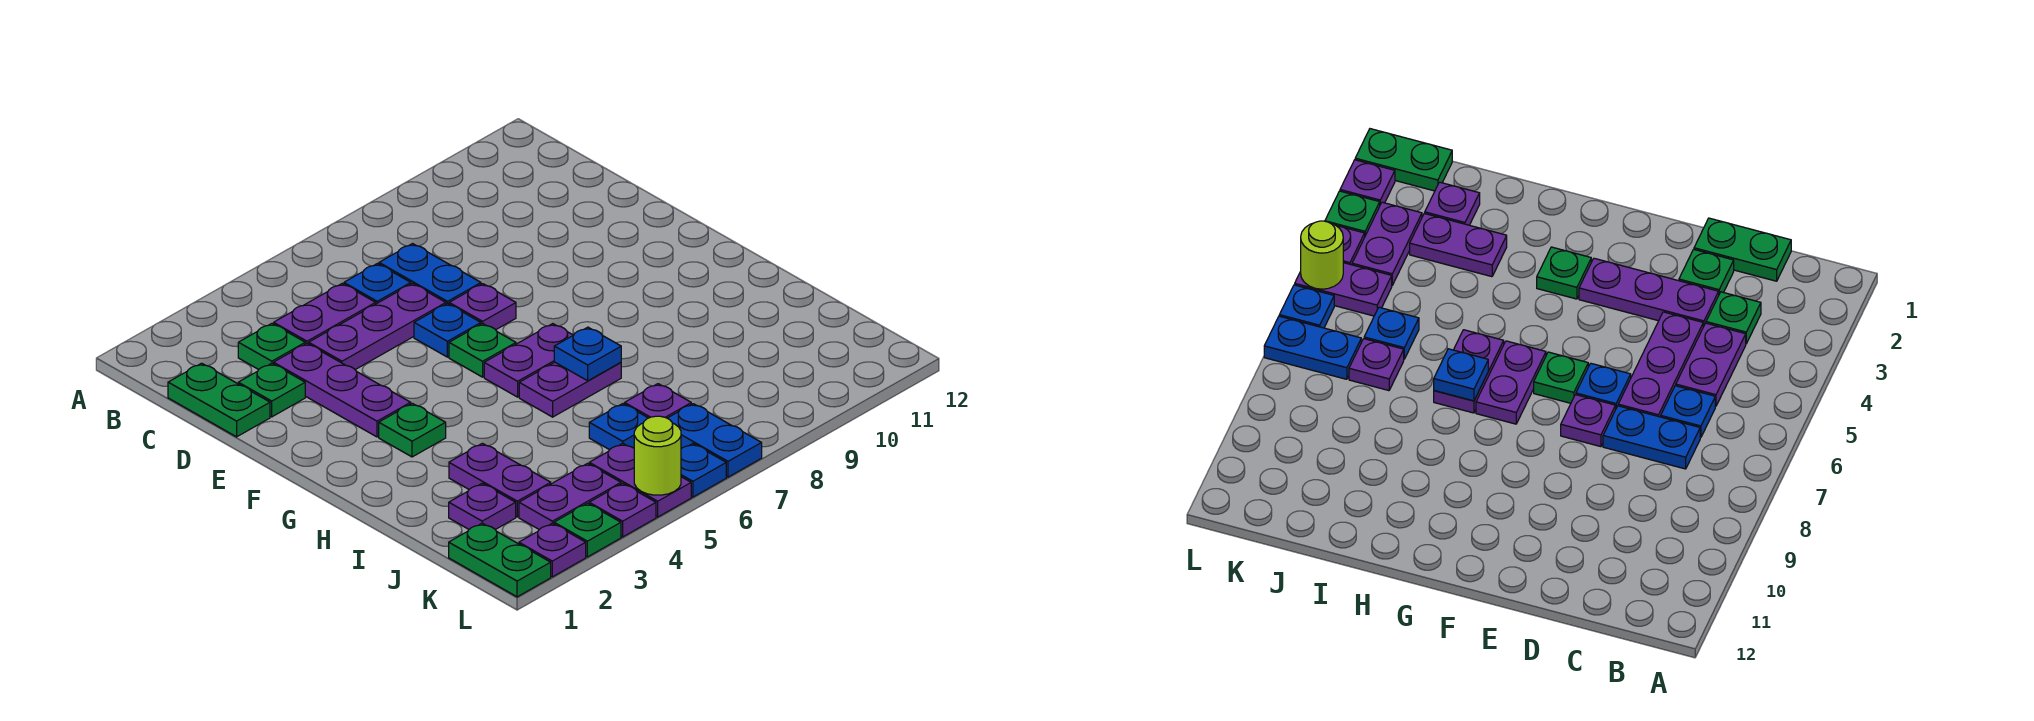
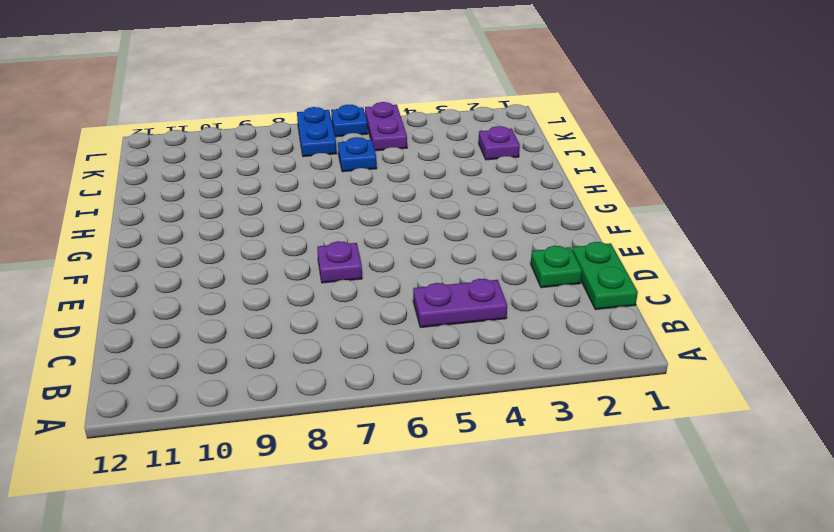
none -> green plate C3 level 1
none -> blue plate C6 level 1
none -> blue plate C7:D7 level 1

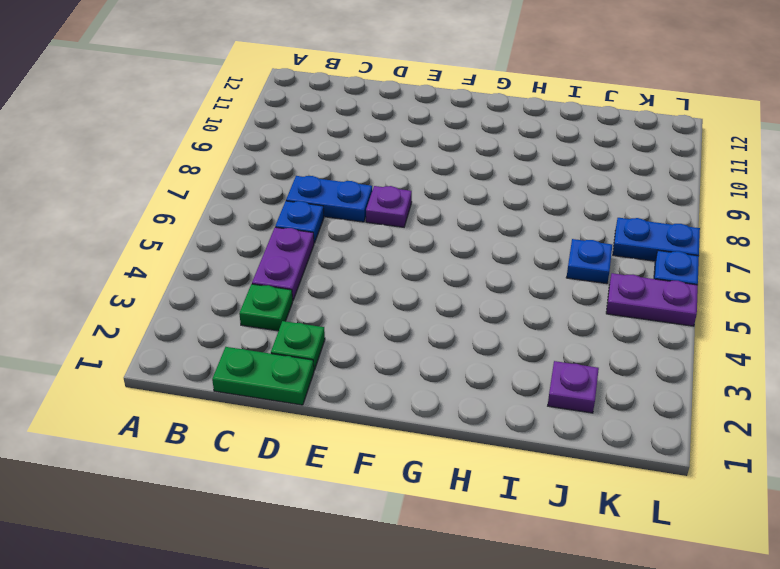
none -> purple plate D3:F3 level 1
none -> purple plate D4:D6 level 1
none -> blue plate E6 level 1

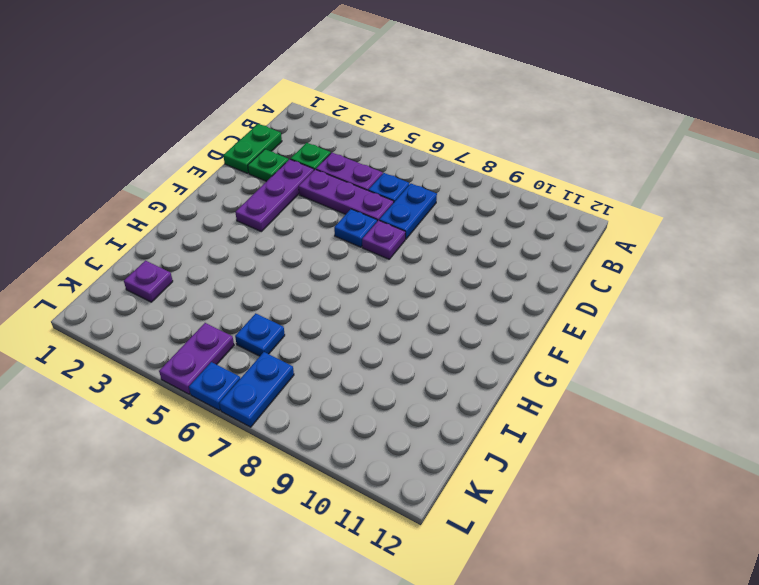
none -> green plate F6 level 1
none -> green plate G3 level 1
none -> purple plate G6:G7 level 1

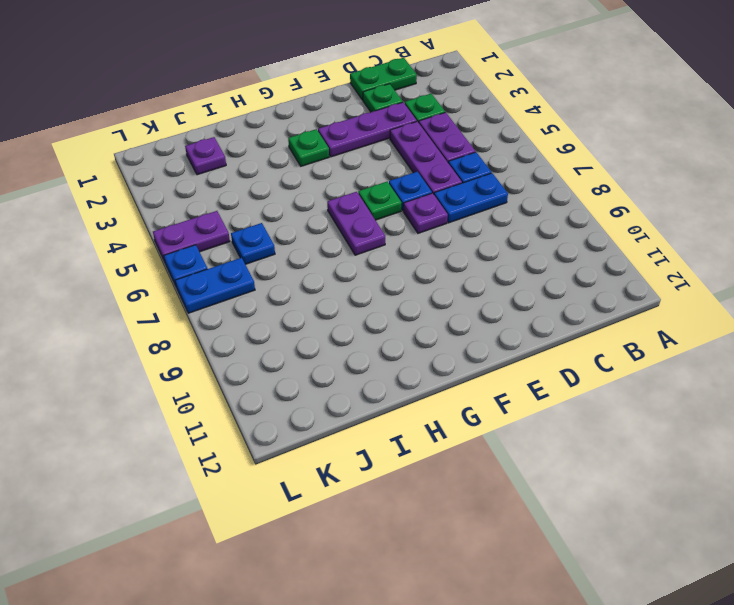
none -> purple plate H6:H7 level 1
none -> purple plate I3:J3 level 1
none -> purple plate J7 level 1

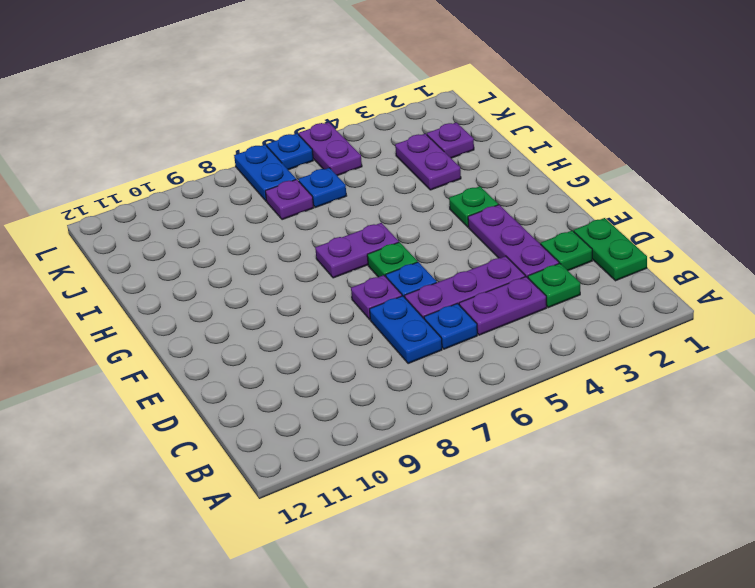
none -> purple plate H6:H7 level 1
none -> green plate K1:L1 level 1
none -> purple plate K3:K4 level 1

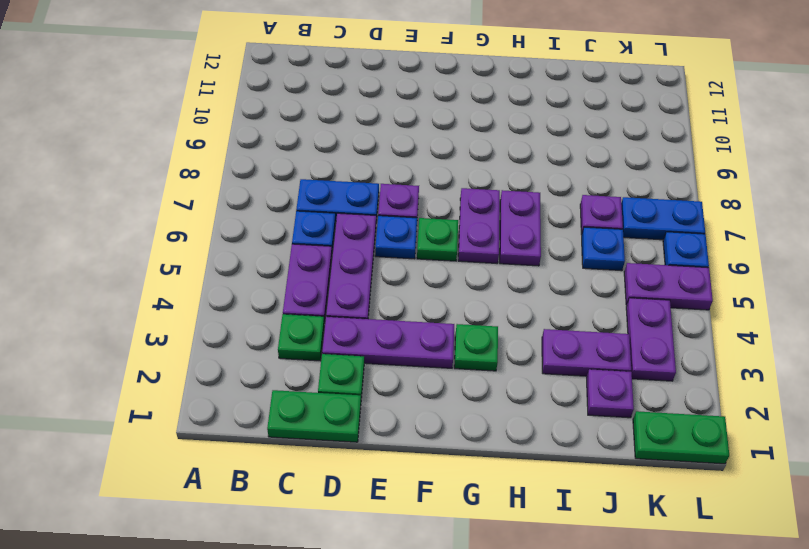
none -> purple plate L2 level 1
none -> green plate L3 level 1
none -> purple plate L4 level 1

